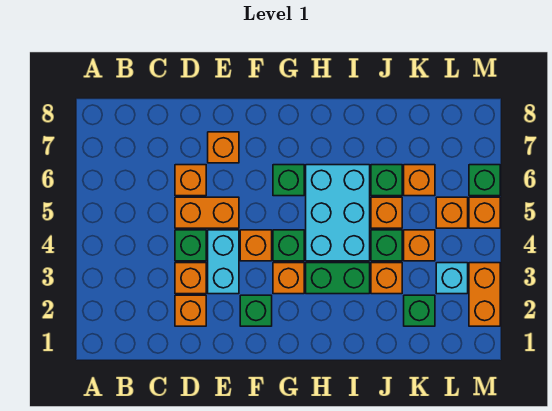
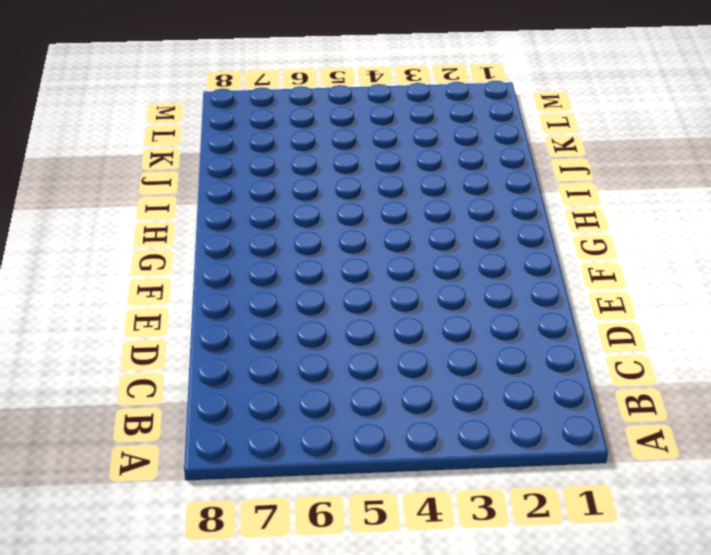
none -> orange brick D2 level 1
none -> orange brick D3 level 1
none -> green brick D4 level 1

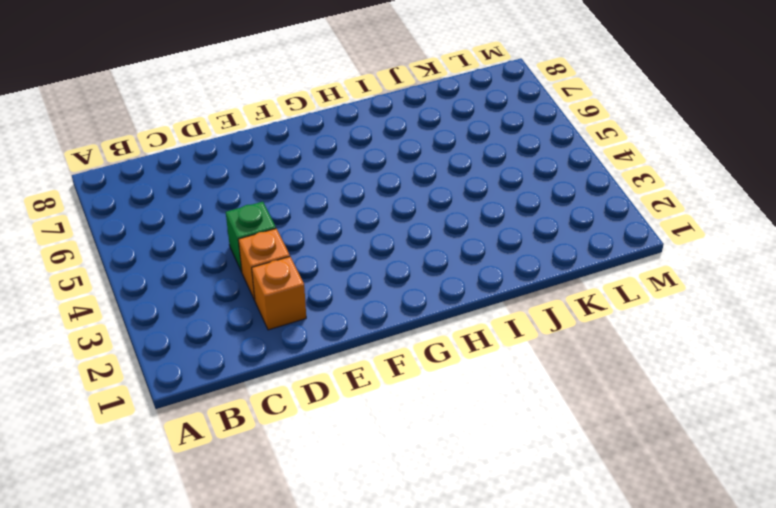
none -> orange brick D5:E5 level 1
none -> orange brick D6 level 1
none -> cyan brick E3:E4 level 1

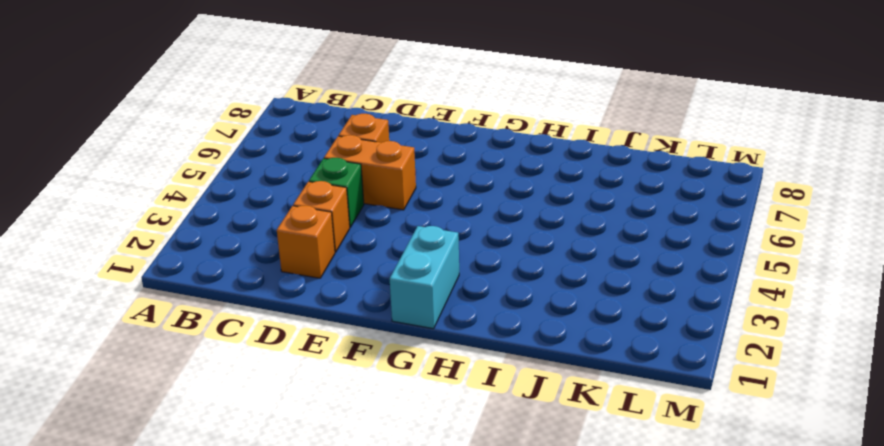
cyan brick G1:G2 level 1 -> cyan brick E3:E4 level 1
none -> orange brick E7 level 1
none -> green brick F2 level 1
none -> orange brick F4 level 1

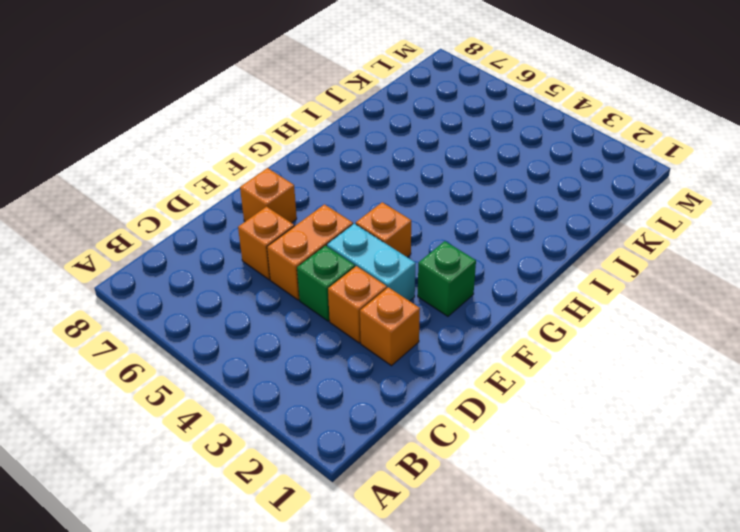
none -> orange brick G3 level 1
none -> green brick G4 level 1
none -> green brick G6 level 1

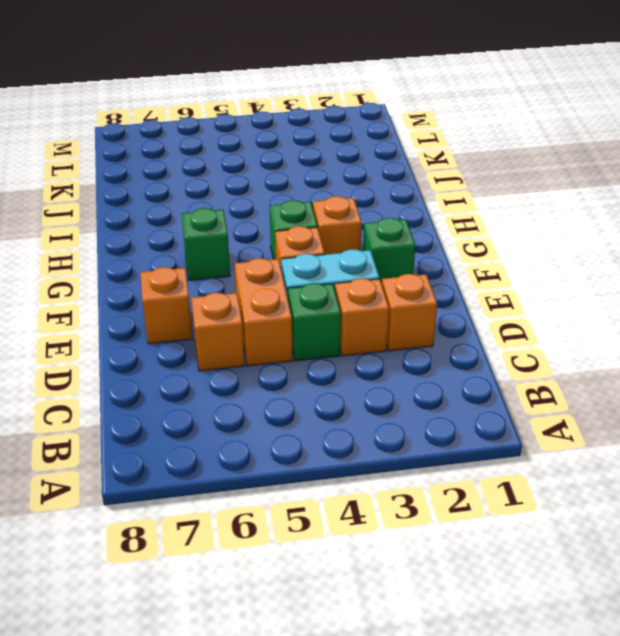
none -> green brick H3:I3 level 1
none -> cyan brick H4:I6 level 1
none -> orange brick J3 level 1

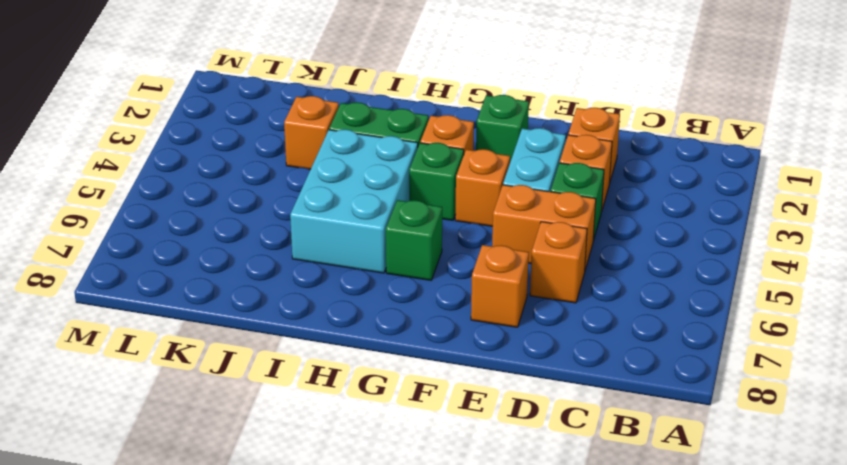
none -> green brick J4 level 1
none -> orange brick J5 level 1
none -> green brick J6 level 1

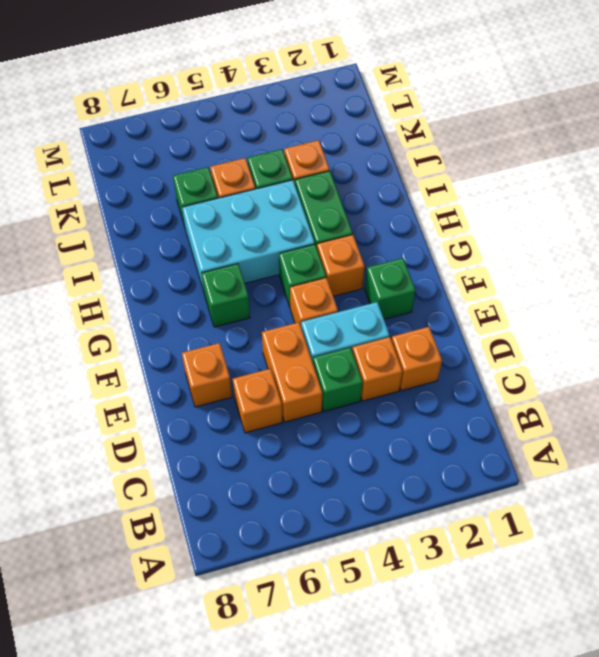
none -> green brick K2 level 1
none -> orange brick K4 level 1
none -> orange brick K6 level 1

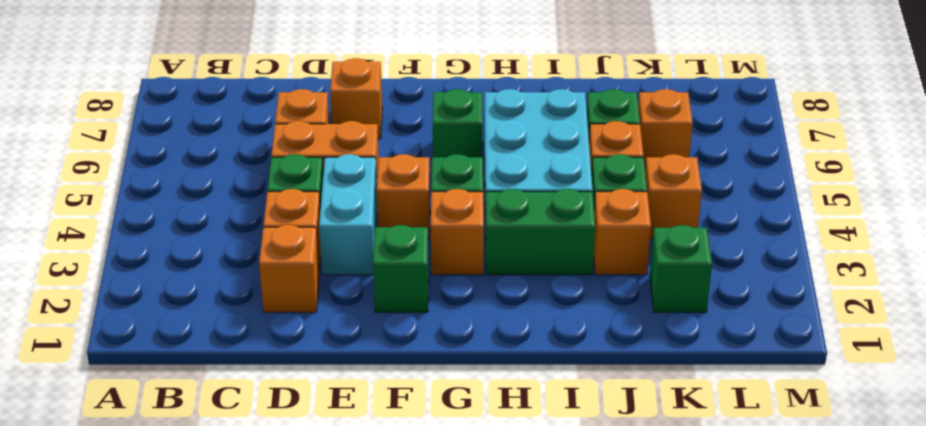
none -> cyan brick L3 level 1
none -> orange brick L5 level 1
none -> orange brick M2:M3 level 1

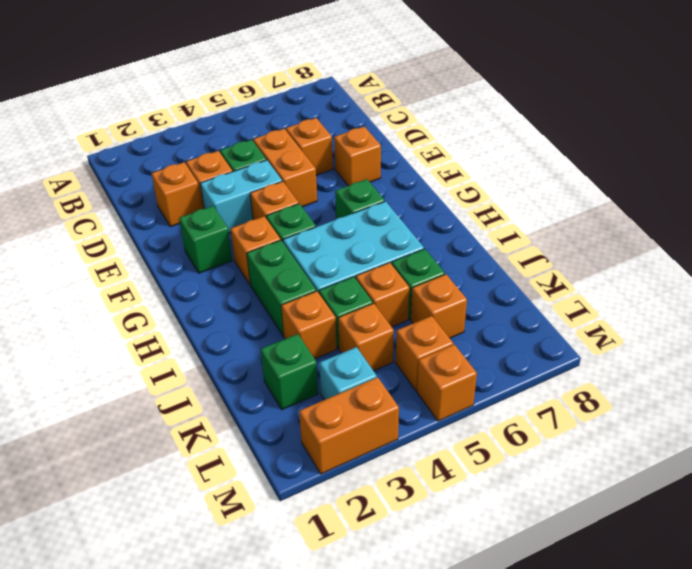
none -> green brick M6 level 1

